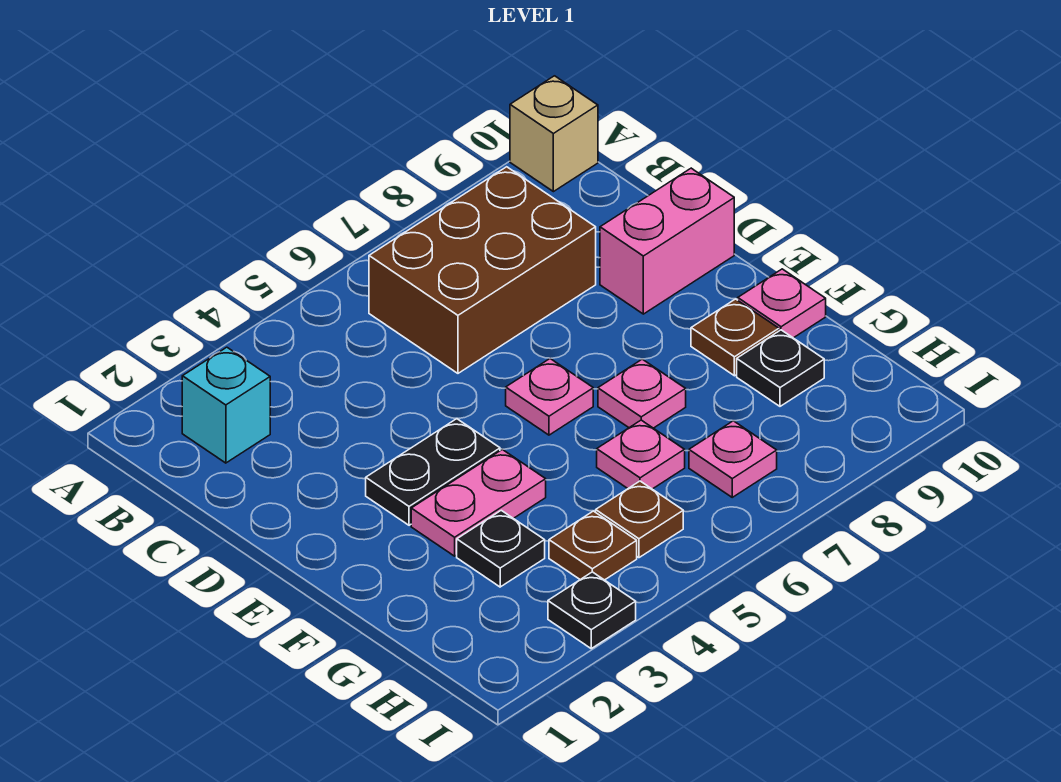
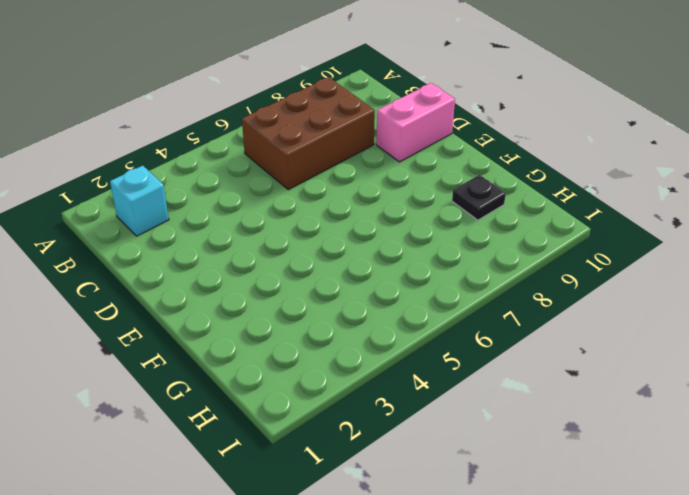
none -> tan brick A10 level 1
none -> black plate E3:E4 level 1
none -> pink plate E6 level 1

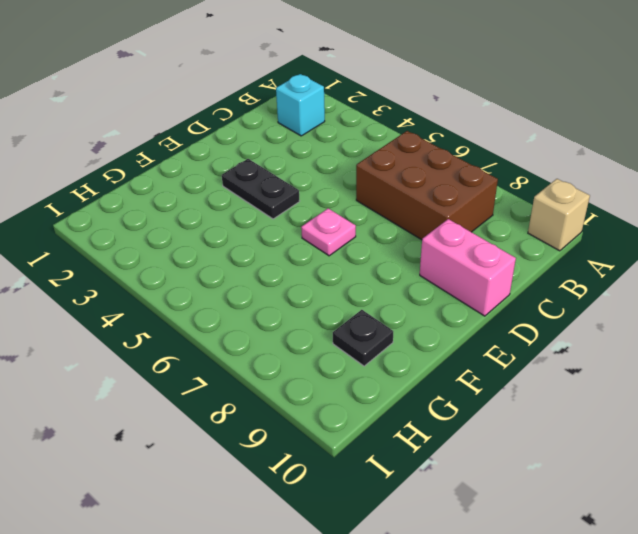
none -> pink plate F3:F4 level 1
none -> pink plate F7 level 1
none -> brown plate F9 level 1

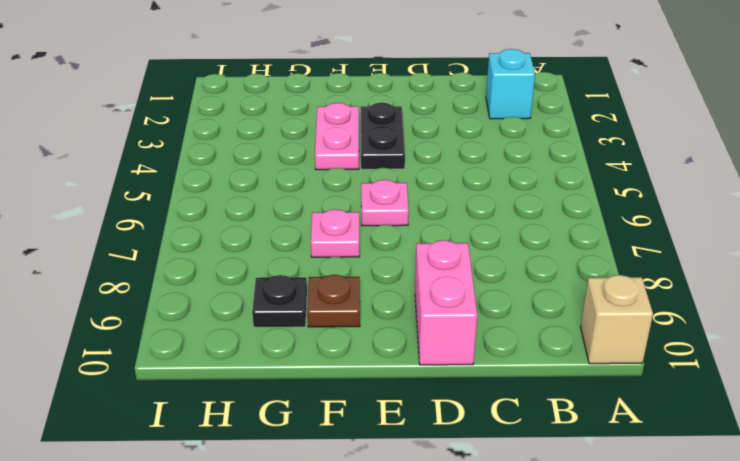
none -> brown brick B6:C8 level 1
none -> pink plate F10 level 1
none -> black plate G3 level 1

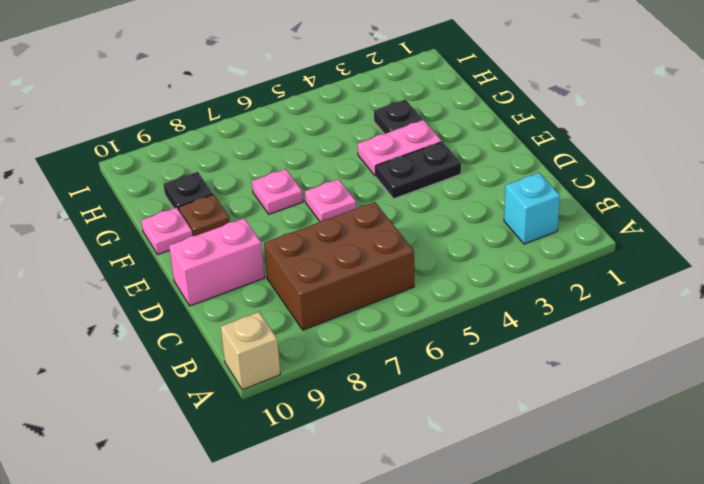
none -> pink plate G6 level 1
none -> brown plate H4 level 1
none -> brown plate H5 level 1

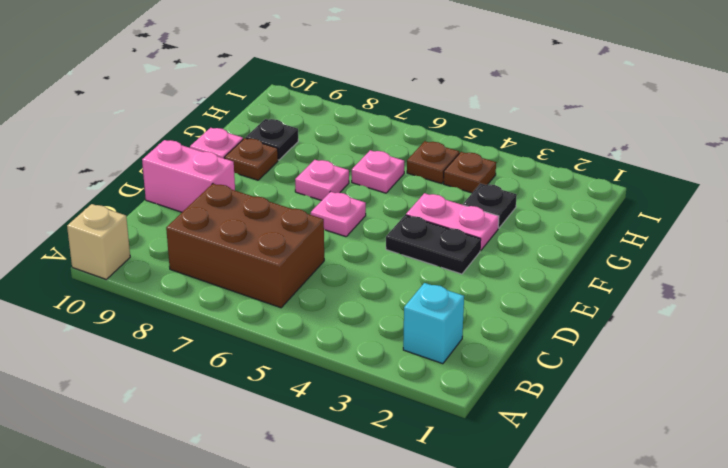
none -> pink plate H7 level 1
none -> black plate I3 level 1

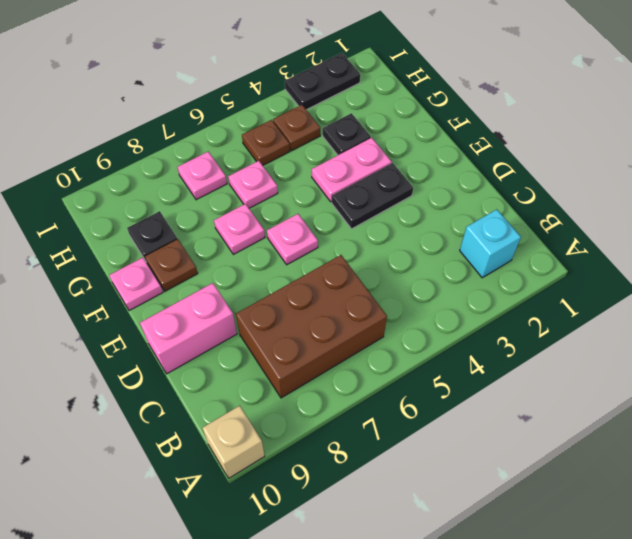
black plate I2:I3 level 1 -> black plate I3 level 1

